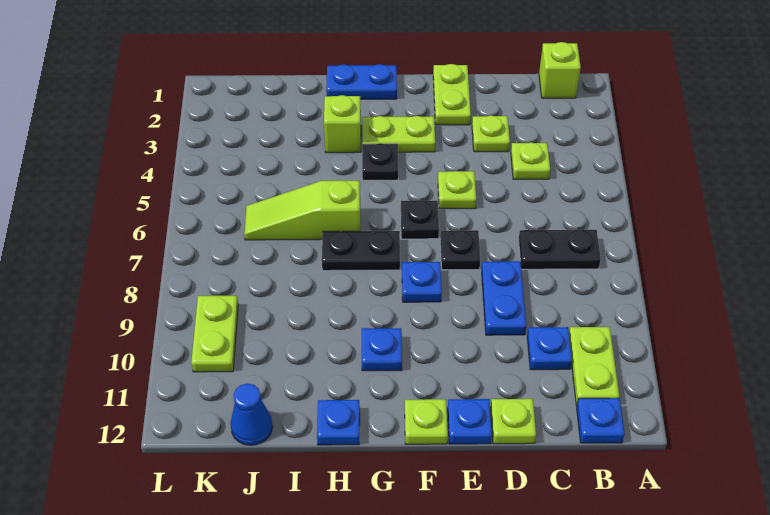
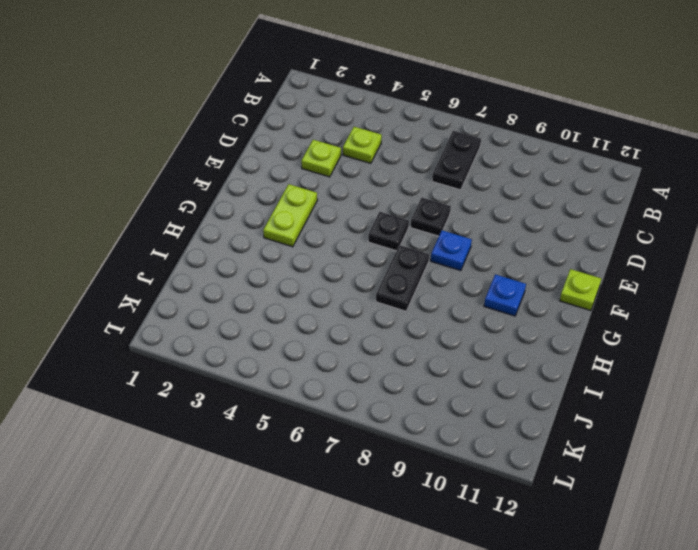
none -> lime brick B1 level 1
none -> lime plate B10:B11 level 1
none -> blue plate B12 level 1

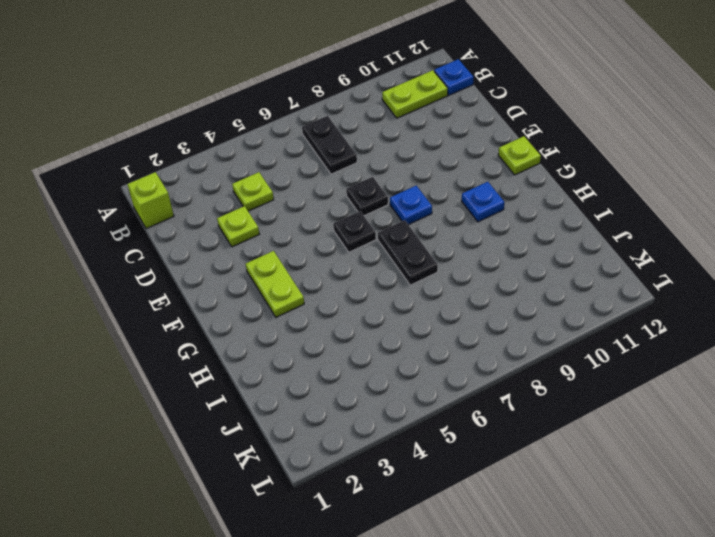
none -> blue plate C10 level 1
none -> blue plate D8:D9 level 1
none -> lime plate D12 level 1

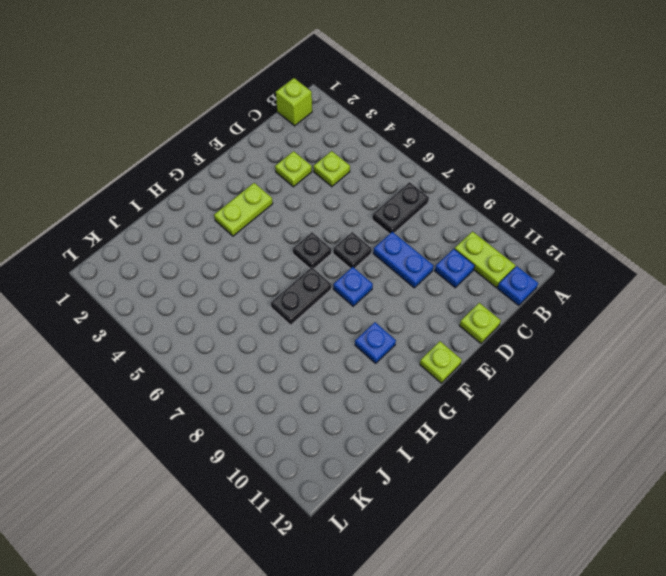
none -> lime plate E1:E2 level 1
none -> lime plate E5 level 1
none -> blue plate E12 level 1

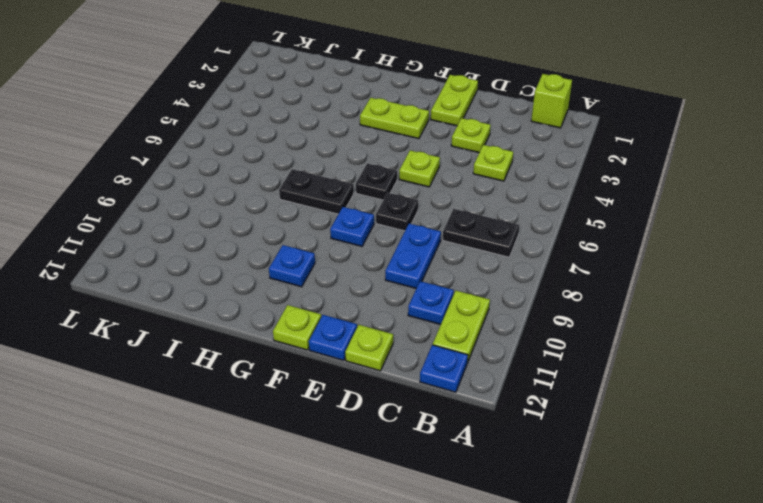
none -> blue plate G1:H1 level 1
none -> black plate G4 level 1
none -> lime brick H3 level 1

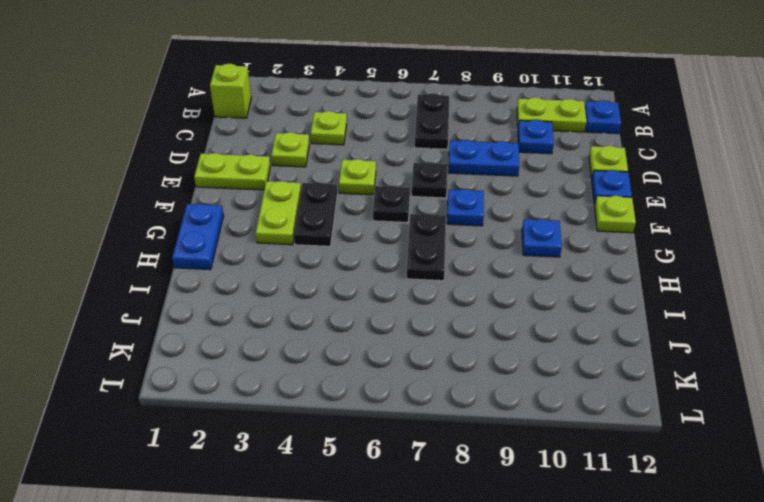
black plate F4:G4 level 1 -> black plate G4 level 1
none -> lime brick H3 level 1
none -> lime slope H6:J6 level 1 top H
none -> blue plate H12 level 1

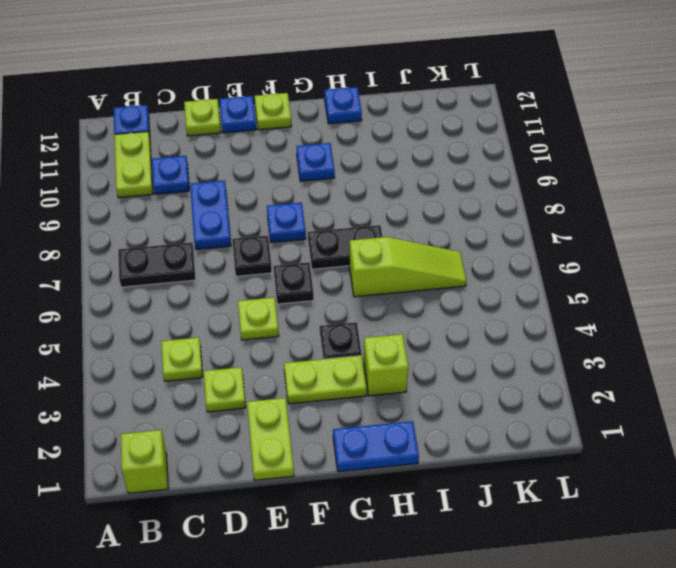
none -> blue cone J12 level 1
none -> lime plate K9:K10 level 1

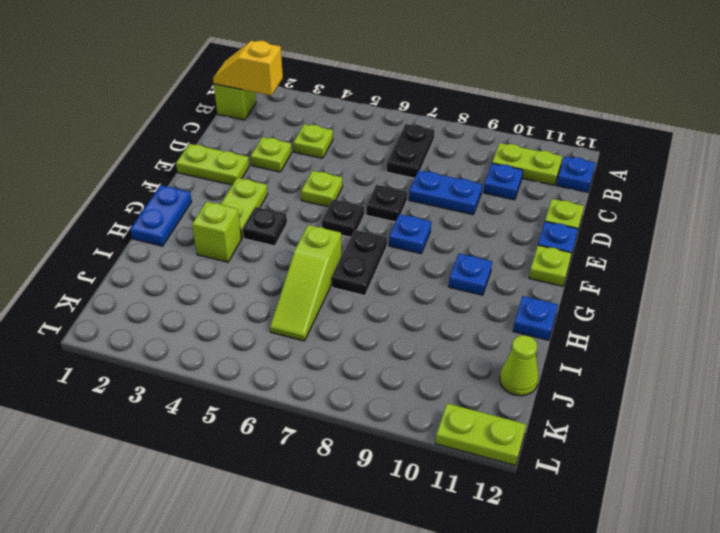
yellow slope B1:B2 level 2 top 2 -> none
lime cone J12 level 1 -> blue cone J12 level 1
lime plate L11:L12 level 1 -> lime plate K9:K10 level 1

